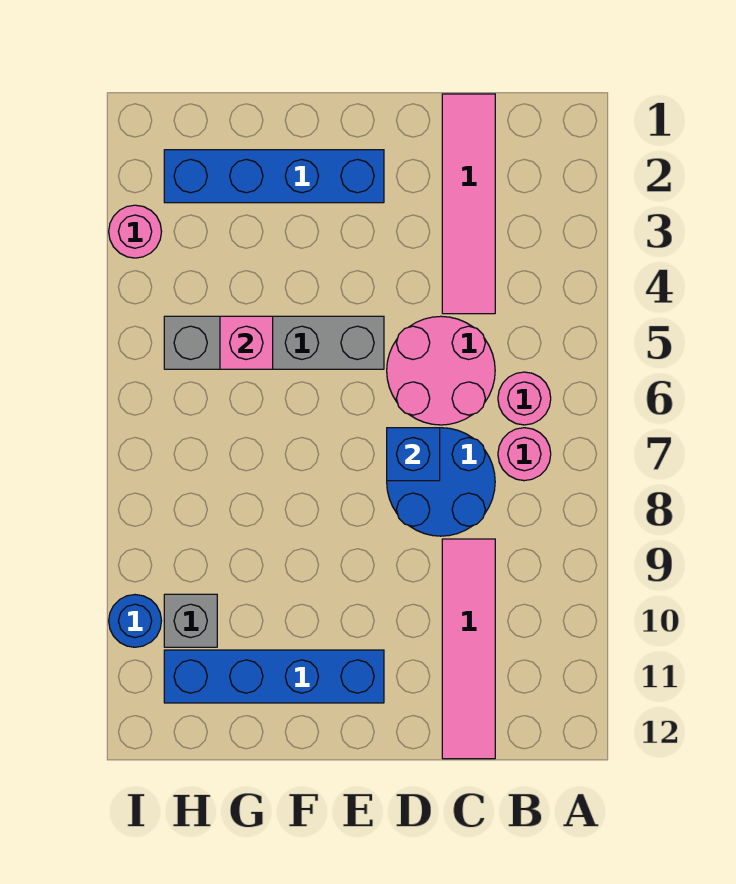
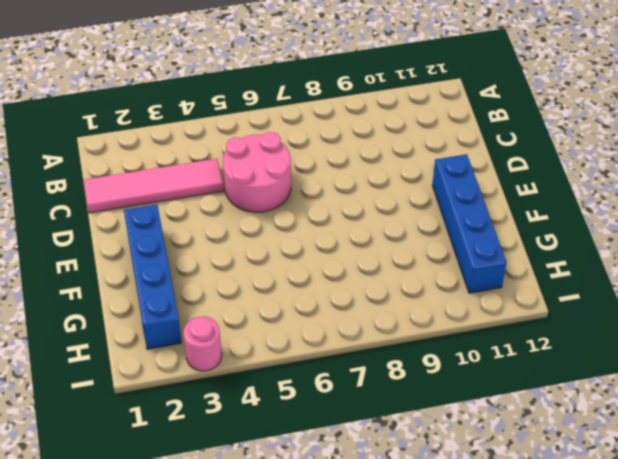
none -> pink round brick B6 level 1
none -> pink round brick B7 level 1
none -> blue round brick C7:D8 level 1

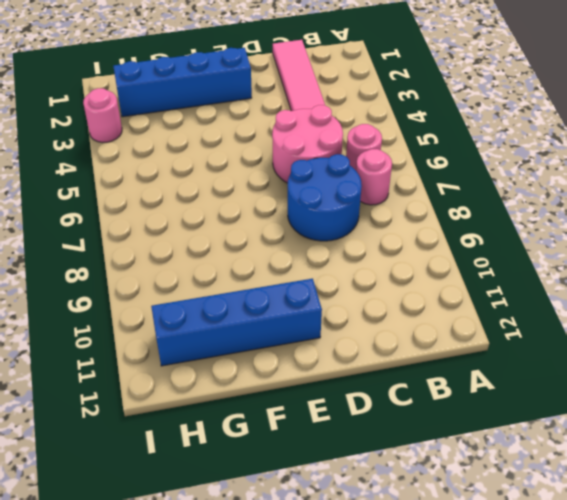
none -> pink tile C9:C12 level 1
none -> grey brick E5:H5 level 1
none -> grey brick H10 level 1

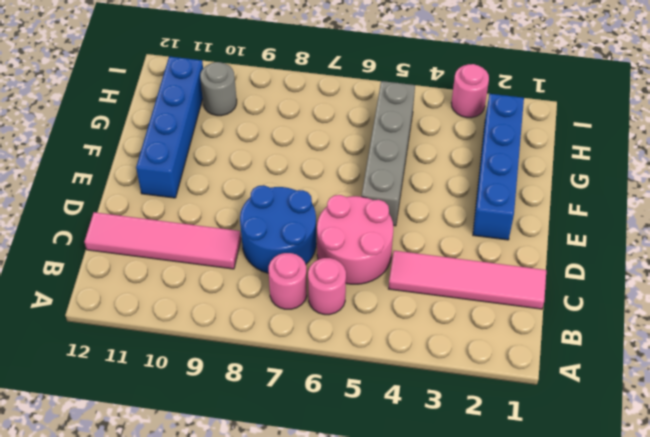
grey round brick H10 level 1 -> grey brick H10 level 1
none -> blue round brick I10 level 1
none -> blue brick D7 level 2
none -> pink brick G5 level 2

